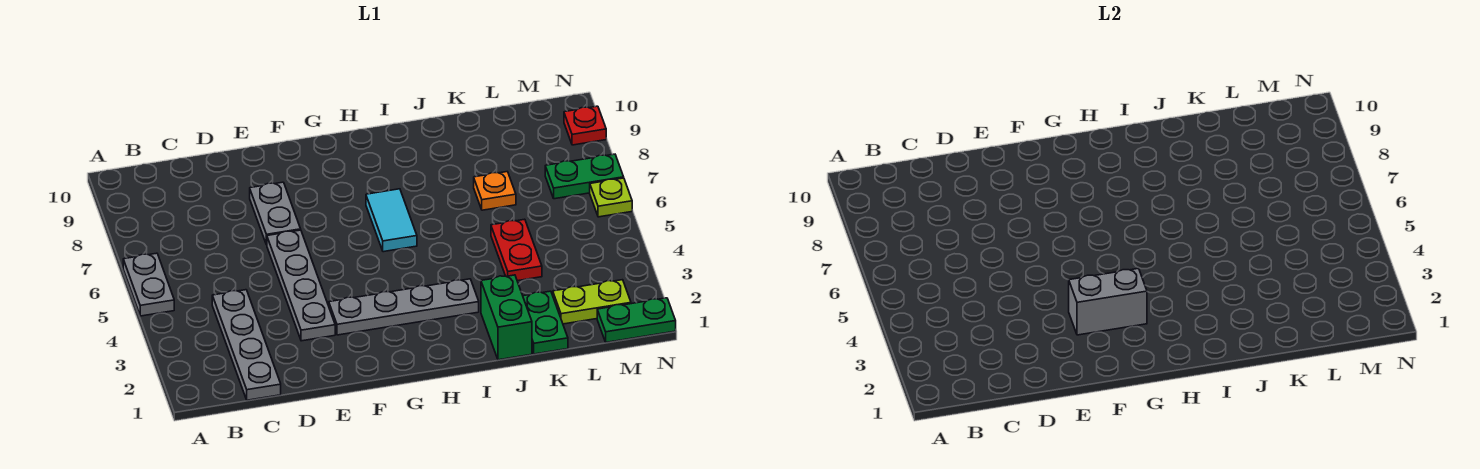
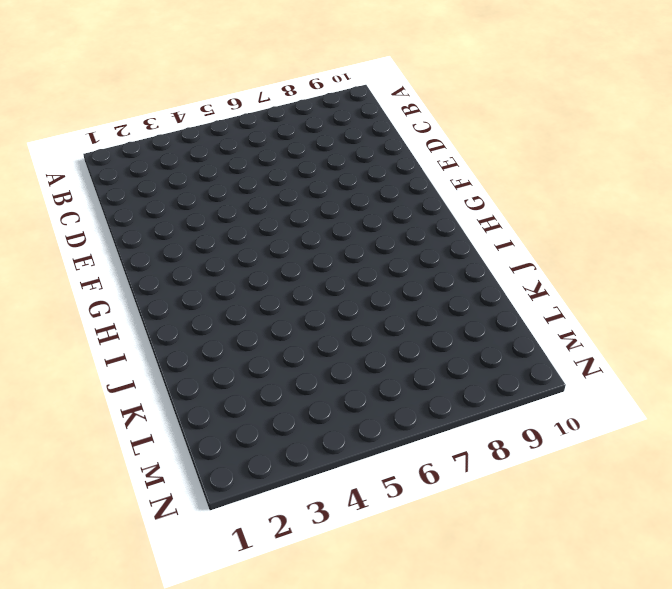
none -> grey plate A5:A6 level 1
none -> grey plate C1:C4 level 1
none -> grey plate E3:E6 level 1

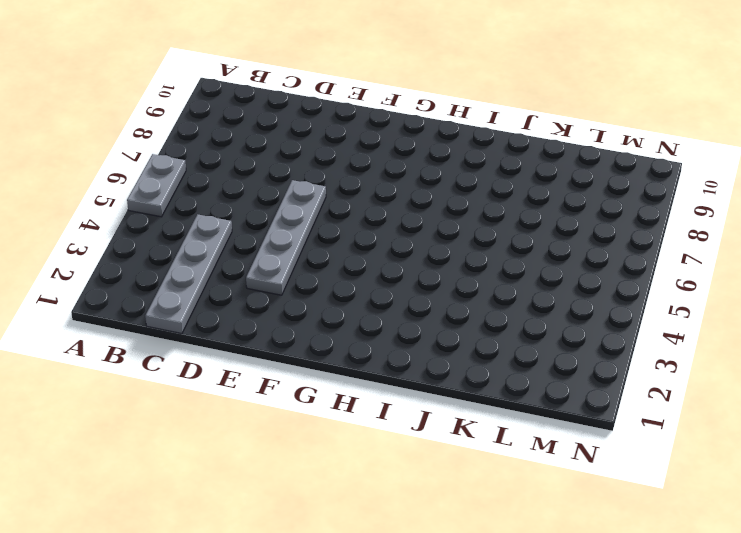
none -> grey plate E7:E8 level 1
none -> grey plate F3:I3 level 1
none -> cyan tile H6:H7 level 1

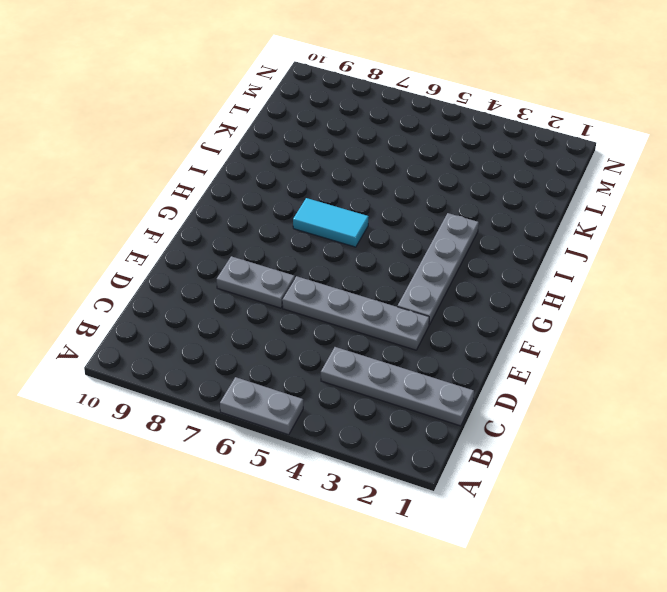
none -> green brick J1:J2 level 1
none -> green plate K1:K2 level 1
none -> red plate K4:K5 level 1

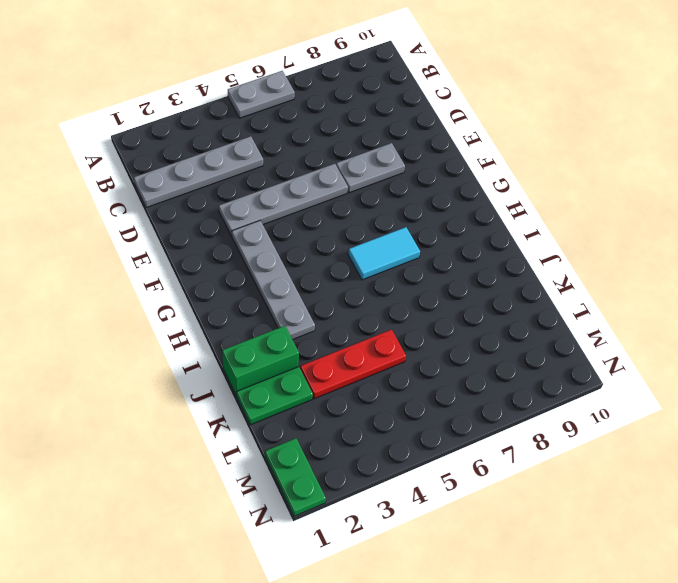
red plate K3:K5 level 1 -> red plate K4:K5 level 1
none -> orange plate K7 level 1
none -> lime plate L2:M2 level 1
none -> green plate M7:N7 level 1

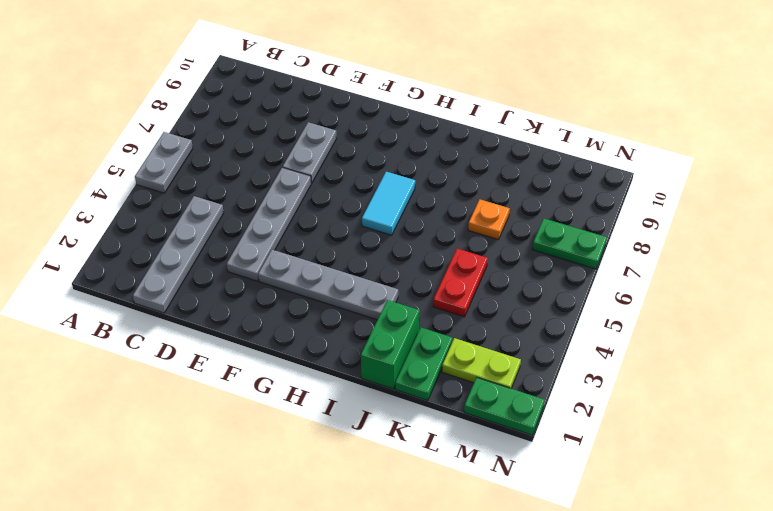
none -> lime plate N6 level 1
none -> red plate N9 level 1
none -> grey brick F3:G3 level 2

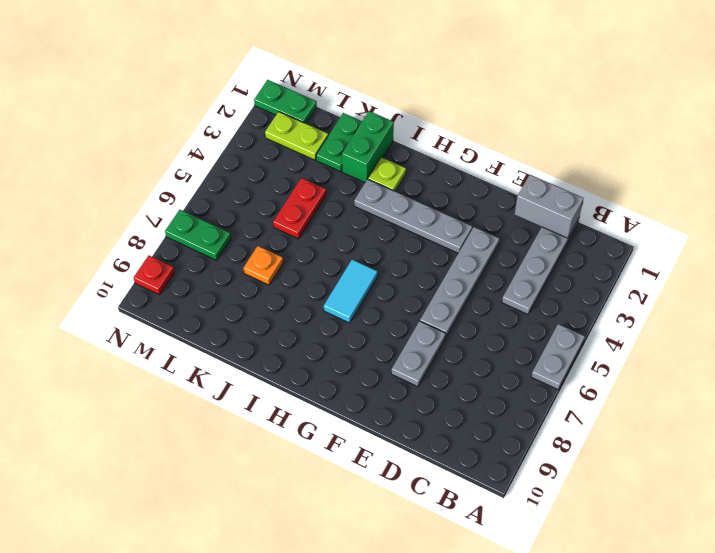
grey brick C1:D1 level 2 -> grey brick F3:G3 level 2
lime plate I2 level 1 -> lime plate N6 level 1

